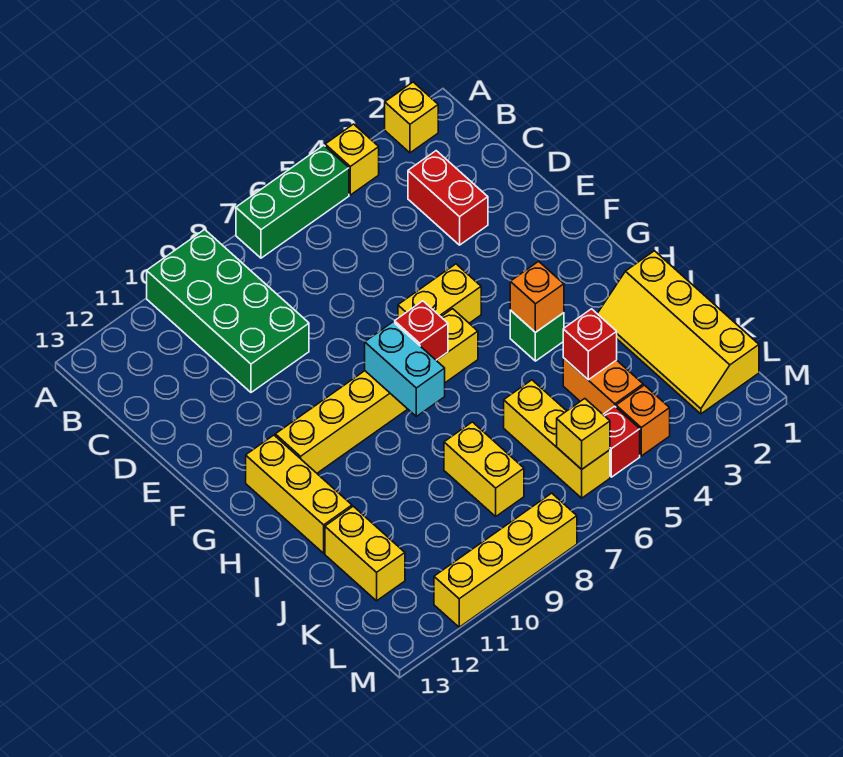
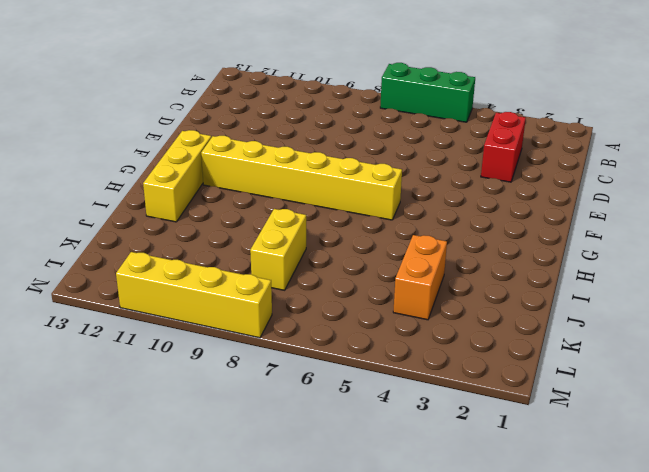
none -> yellow brick A2 level 1
none -> yellow brick A4 level 1
none -> green brick A9:D10 level 1

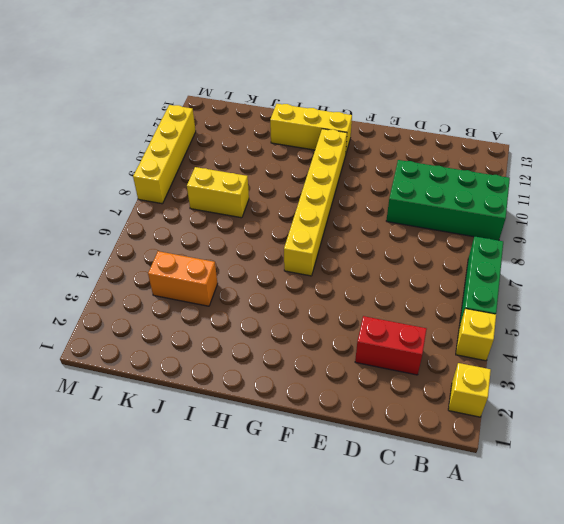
none -> yellow brick F5:F6 level 1
none -> green brick H4 level 1
none -> yellow slope I1:L2 level 1 top 1

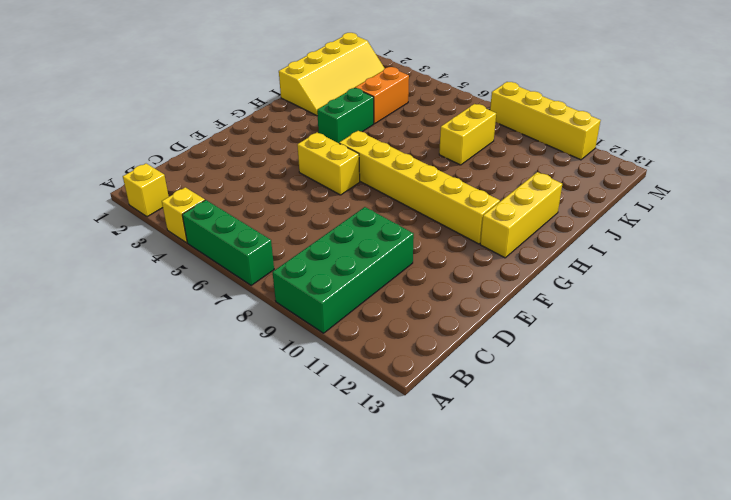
green brick H4:I4 level 1 -> green brick H4 level 1
none -> red brick C3:D3 level 1
none -> yellow brick J6:L6 level 1
none -> yellow brick J12:K12 level 1

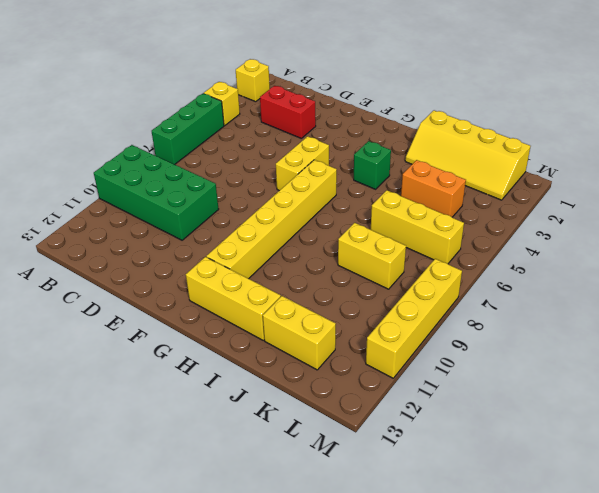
none -> orange brick L4 level 1
none -> red brick L5 level 1
none -> red brick G7 level 2

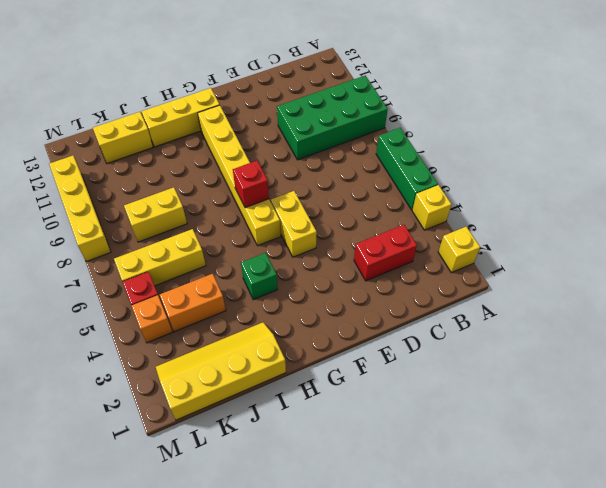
none -> cyan brick G8:H8 level 2
none -> orange brick H4 level 2
none -> red brick J4 level 2

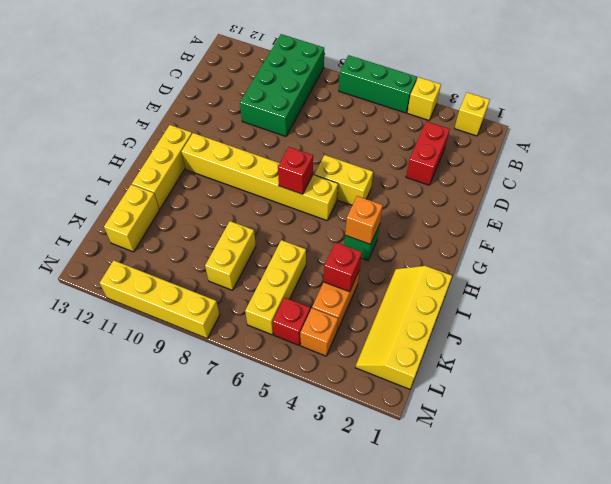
none -> cyan brick G8:H8 level 2
none -> yellow brick L6 level 2

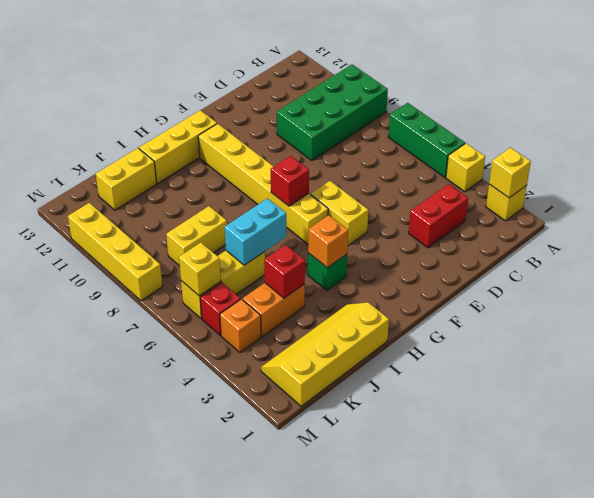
yellow brick A2 level 2 -> none
cyan brick I6:J6 level 2 -> cyan brick G8:H8 level 2

